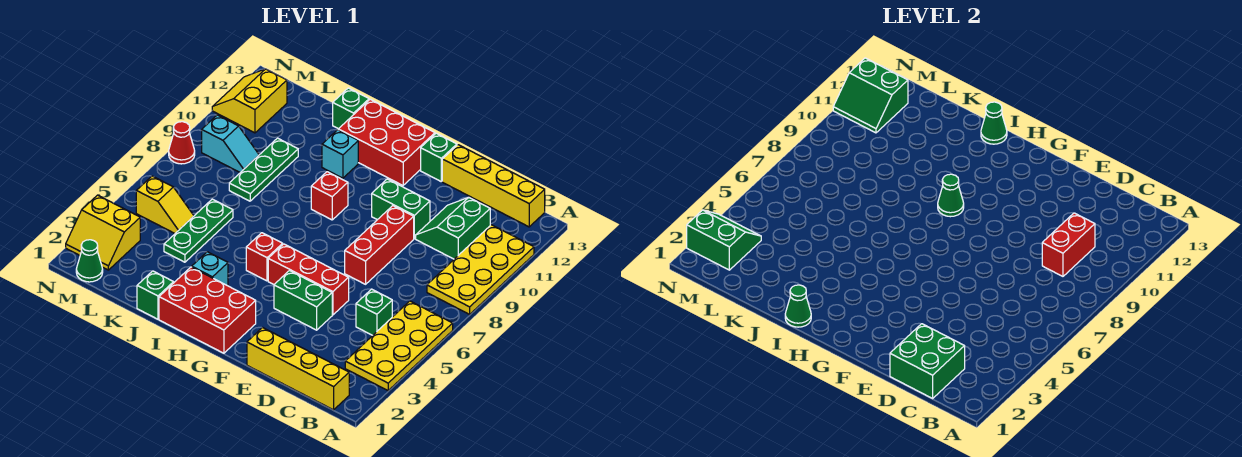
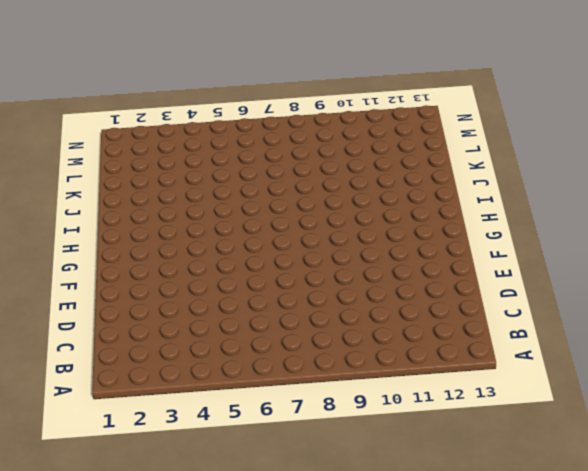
none -> yellow plate A3:B6 level 1
none -> yellow plate A8:B11 level 1
none -> yellow brick B1:E1 level 1
none -> yellow brick B13:E13 level 1

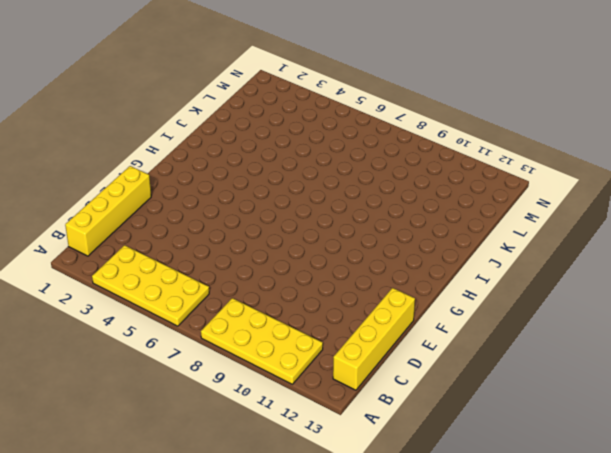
none -> green brick C5 level 1
none -> green slope C10:D11 level 1 top C
none -> green brick E4:F4 level 1
none -> red brick E5:G5 level 1

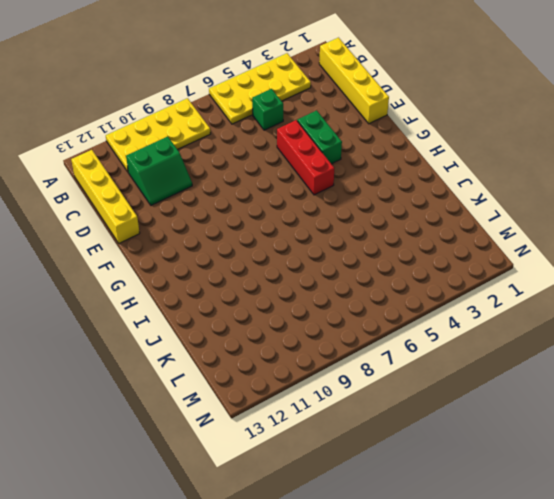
none -> red brick E7:E9 level 1
none -> green brick E10:F10 level 1
none -> green brick F13 level 1
none -> red brick G1:I2 level 1

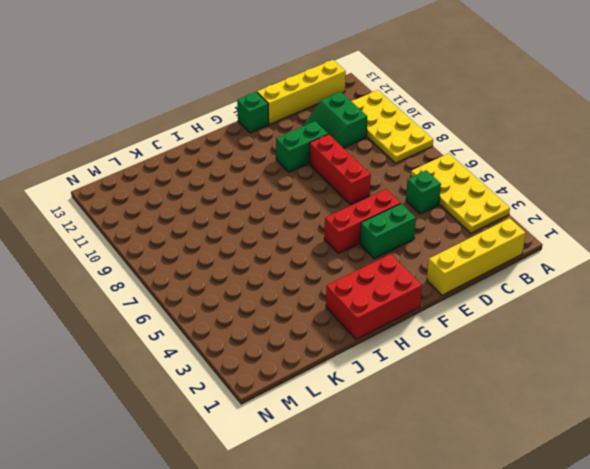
none -> red brick G12:I13 level 1
none -> red brick H5 level 1
none -> red brick H9 level 1
none -> cyan brick I3 level 1

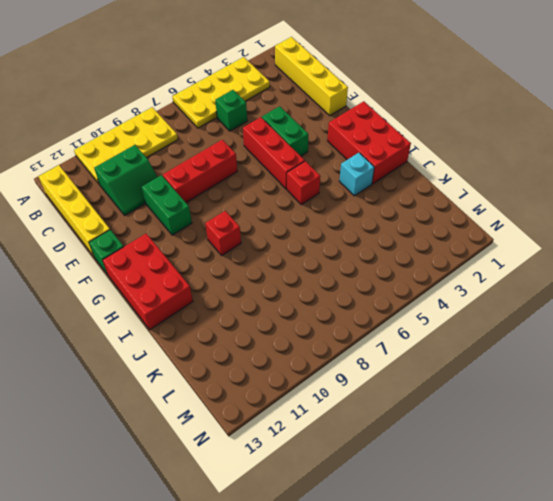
none -> cyan brick I11 level 1
none -> green brick J1 level 1
none -> green brick J13 level 1
none -> green plate K4:K6 level 1

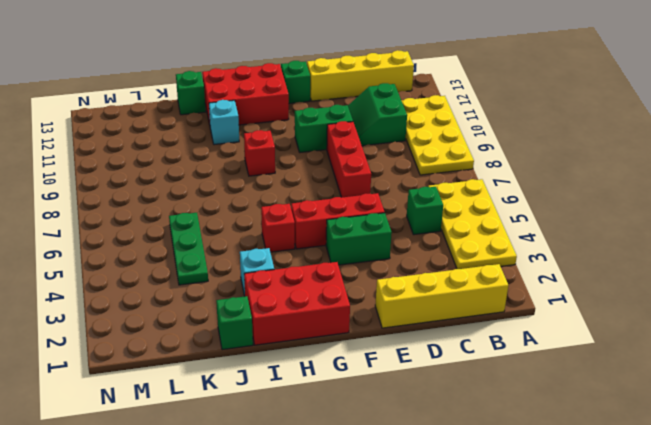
none -> green plate K8:K10 level 1
none -> yellow slope L5:M5 level 1 top M
none -> cyan slope L9:M9 level 1 top M
none -> green cone M1 level 1

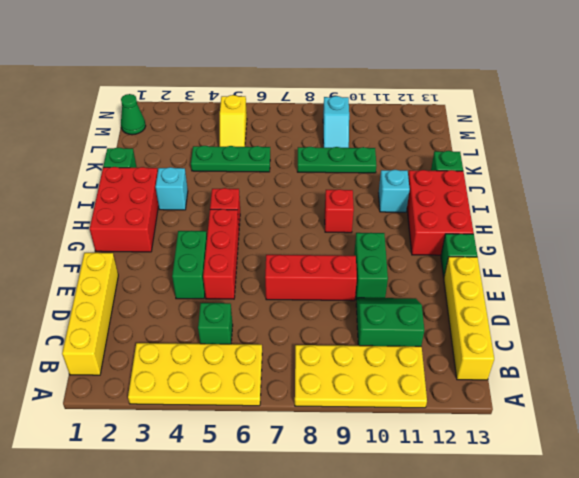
none -> yellow slope M2:N3 level 1 top 3
none -> yellow slope M11:N12 level 1 top M
none -> red cone N8 level 1
none -> green brick C1:D2 level 2

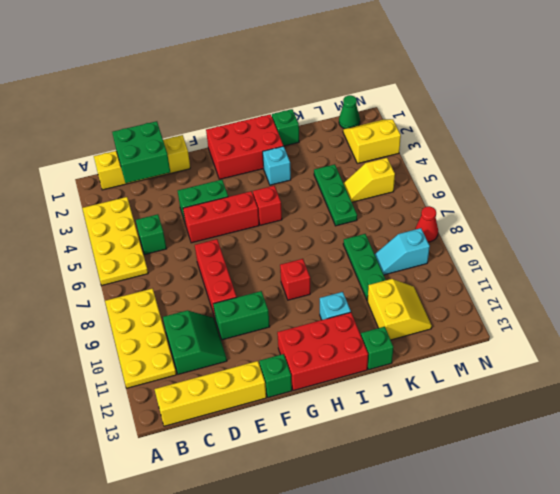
yellow slope K11:L12 level 1 top K -> yellow slope M11:N12 level 1 top M
none -> red brick C9:C10 level 2
none -> green cone H9 level 2
none -> green cone I1 level 2
none -> green cone I13 level 2

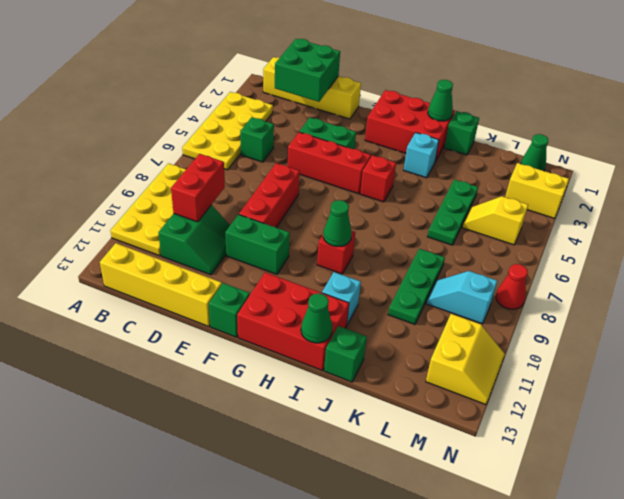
none -> green slope M2:N3 level 2 top 2
none -> green slope M11:N12 level 2 top 12

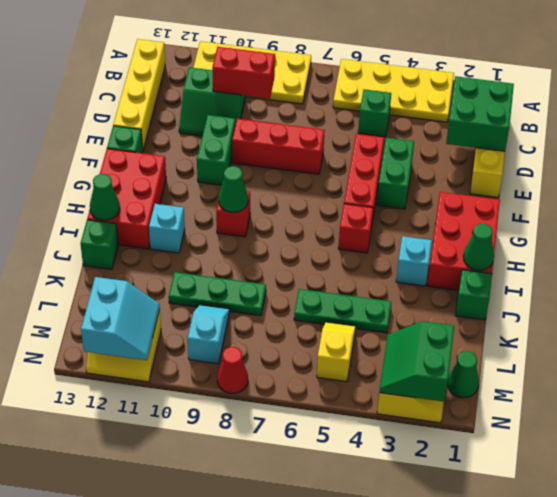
cyan slope M11:N12 level 2 top 12 -> green slope M11:N12 level 2 top 12

